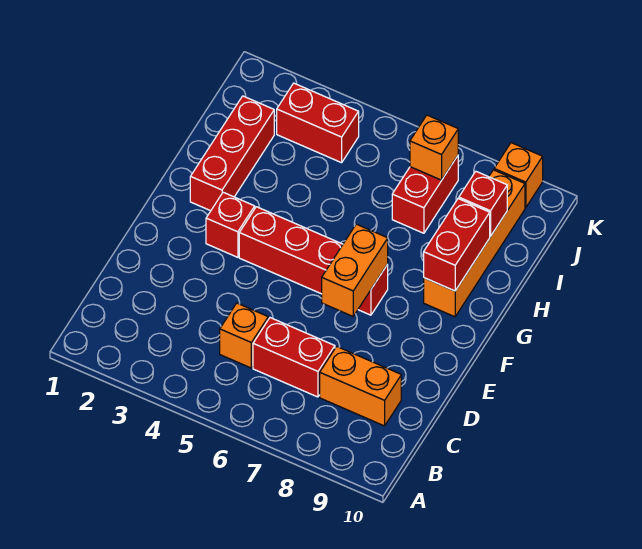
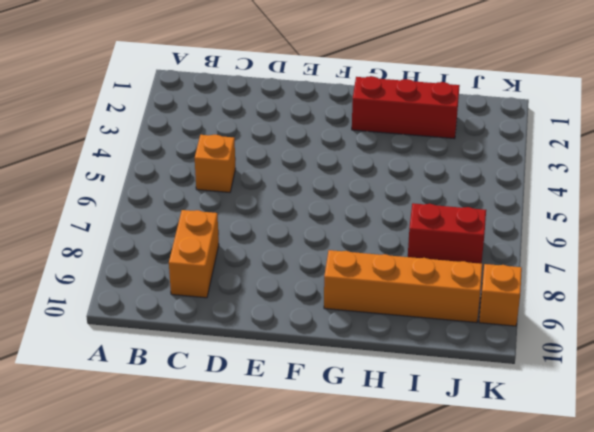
none -> red brick C6:C7 level 1
none -> red brick F3 level 1
none -> red brick F4:F7 level 1

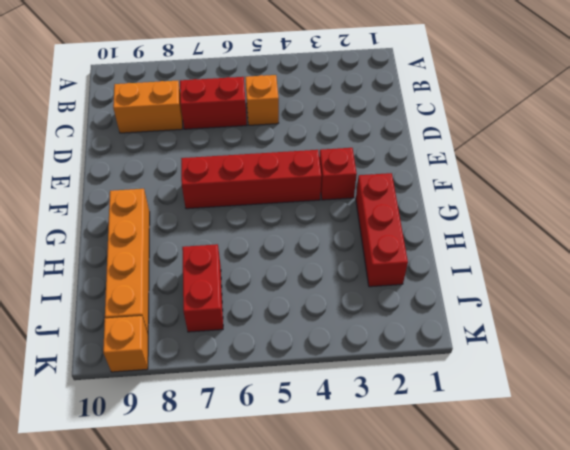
none -> red brick J3:J4 level 1
none -> orange brick E7:F7 level 2
none -> red brick G9:H9 level 2

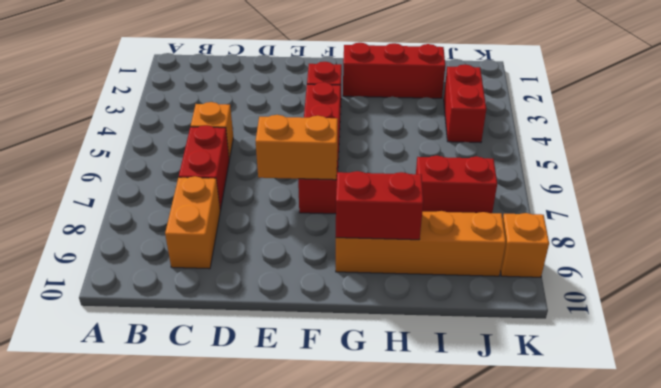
none -> red brick I9 level 2
none -> orange brick J7 level 2

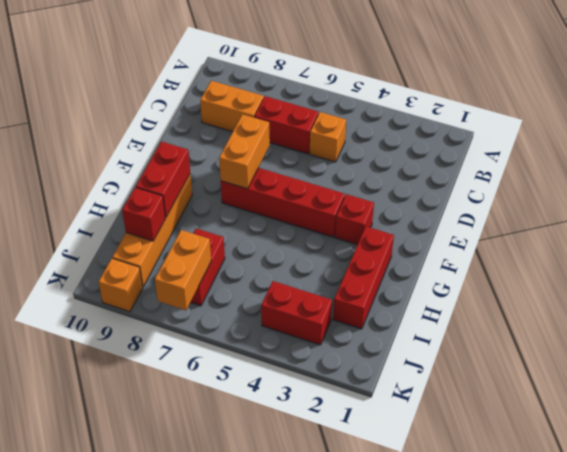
orange brick J7:K7 level 2 -> orange brick J7 level 2

